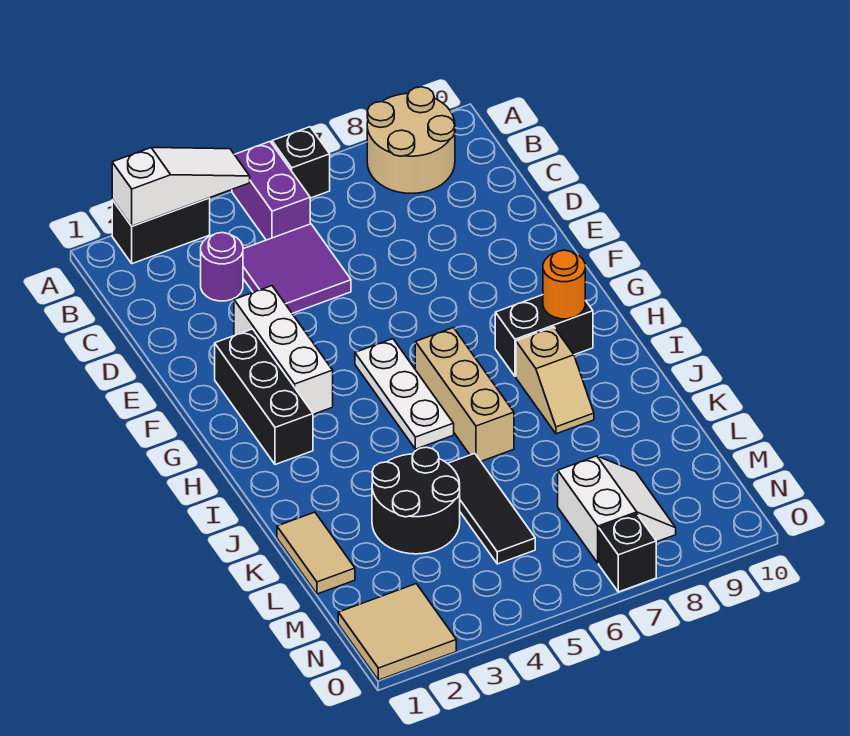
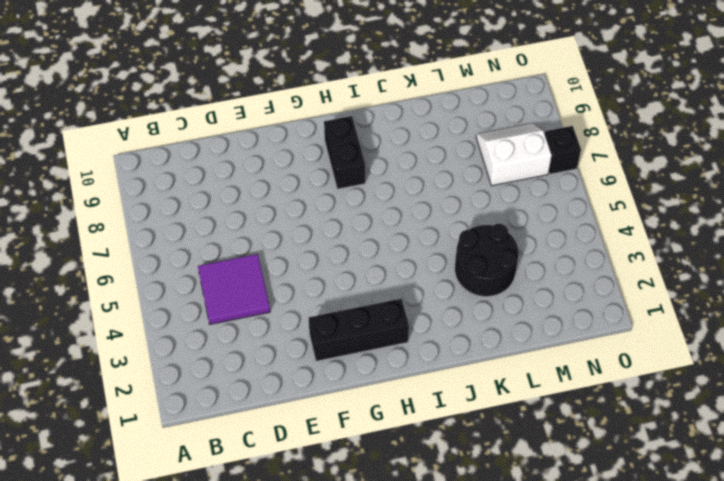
none -> black brick A2:A3 level 1
none -> purple brick A5:B5 level 1
none -> black brick A6 level 1

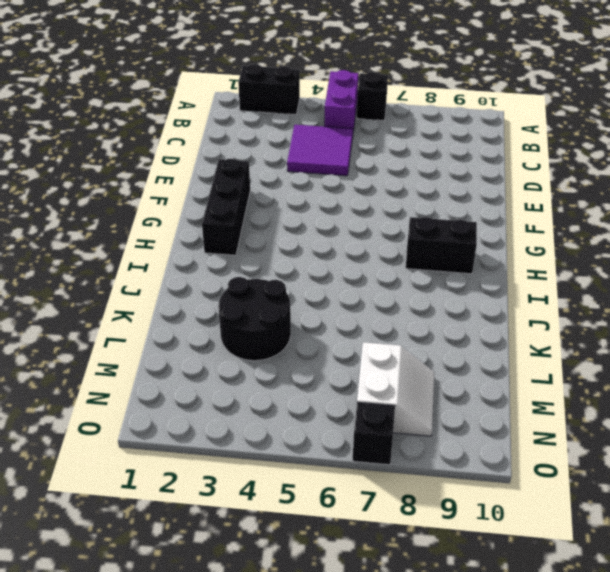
none -> tan round brick A8:B9 level 1
none -> purple round brick C3 level 1
none -> white brick E3:G3 level 1

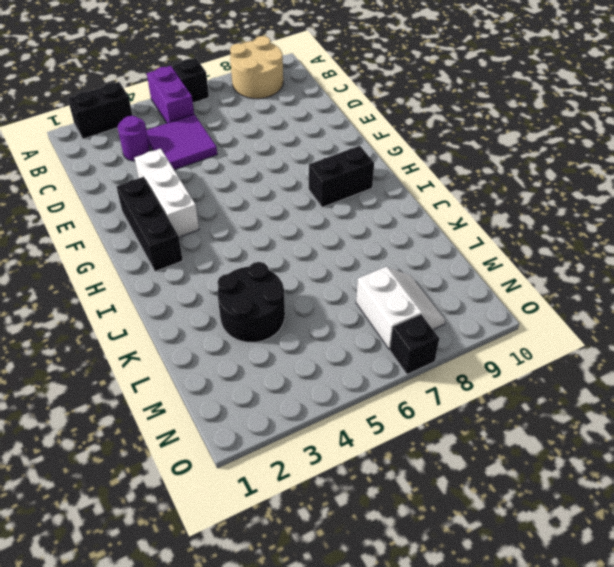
none -> white plate G5:I5 level 1
none -> tan brick H6:J6 level 1
none -> tan slope I8:J8 level 1 top I

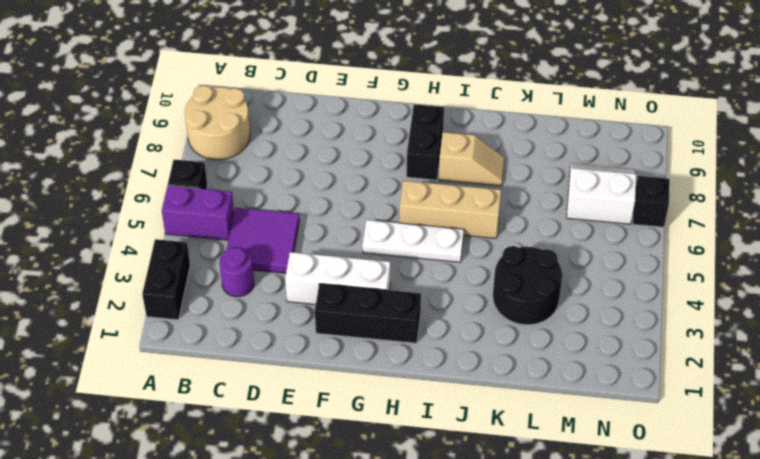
none -> tan tile K1:L1 level 1
none -> black tile K5:M5 level 1
none -> tan tile N1:O2 level 1

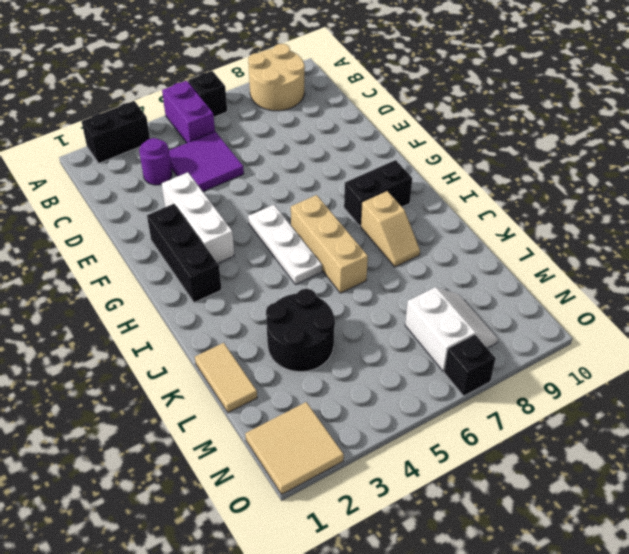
none -> black tile K5:M5 level 1
none -> white slope A2:A4 level 2 top 2
none -> orange round brick H9 level 2

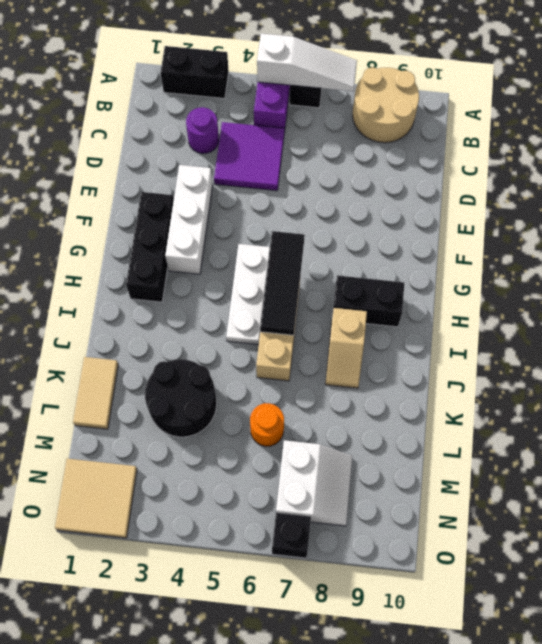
white slope A5:A7 level 2 top 5 -> white slope A2:A4 level 2 top 2
black tile G6:I6 level 2 -> black tile K5:M5 level 1
orange round brick L6 level 1 -> orange round brick H9 level 2

